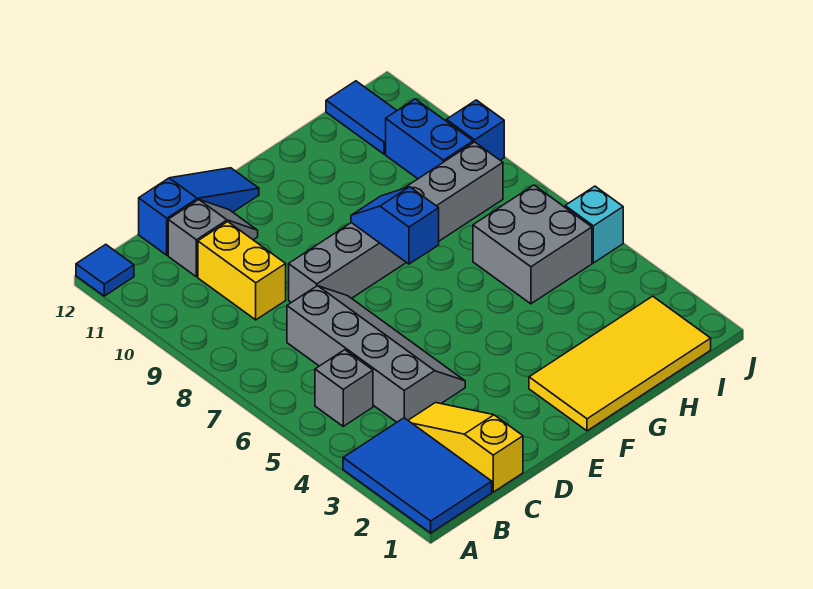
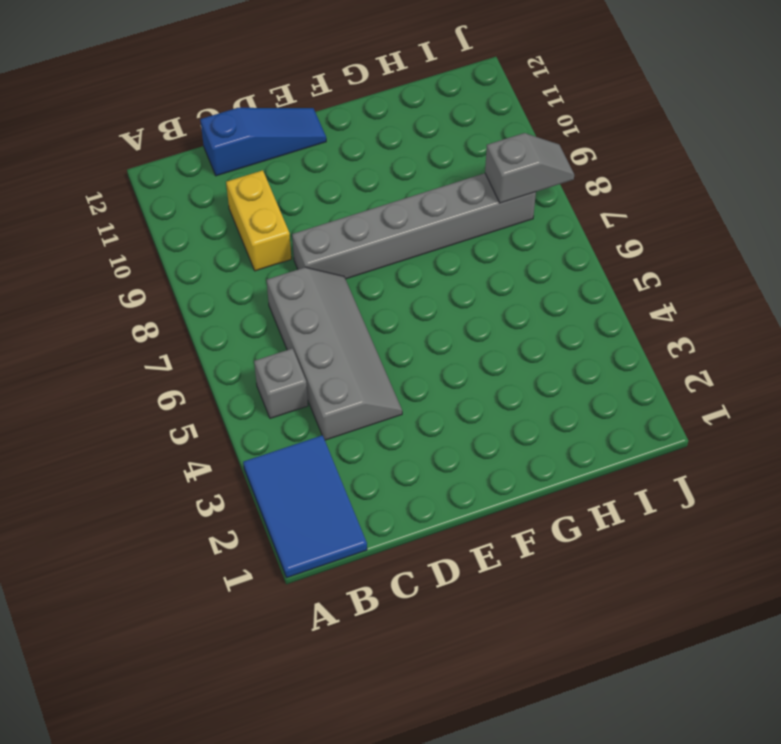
grey slope I8:J8 level 2 top I -> grey slope C11:D11 level 1 top C
none -> blue tile A12 level 1
none -> yellow slope C1:C3 level 1 top 1
none -> yellow tile F1:I2 level 1

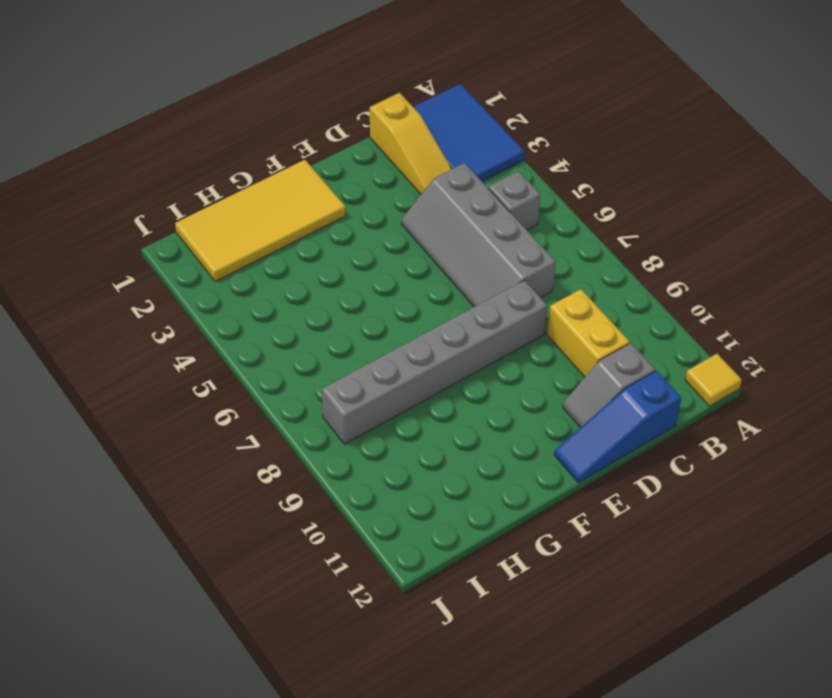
yellow tile A12 level 1 -> blue tile A12 level 1
none -> grey brick H5:I6 level 1
none -> blue brick I9:I10 level 1
none -> blue tile I11:I12 level 1

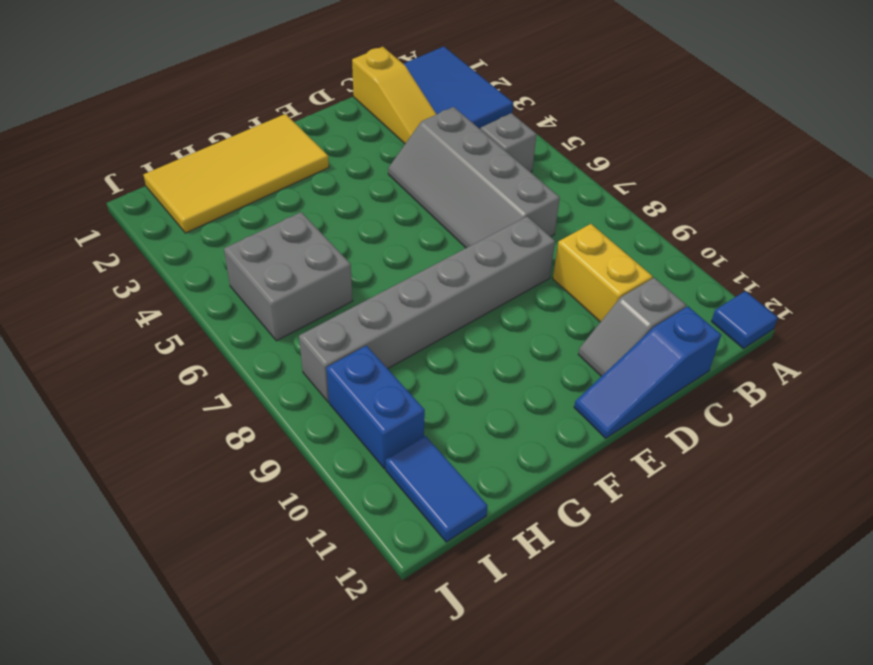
none -> cyan brick J5 level 1
none -> blue brick J9 level 1
none -> blue slope F7:F8 level 2 top 7

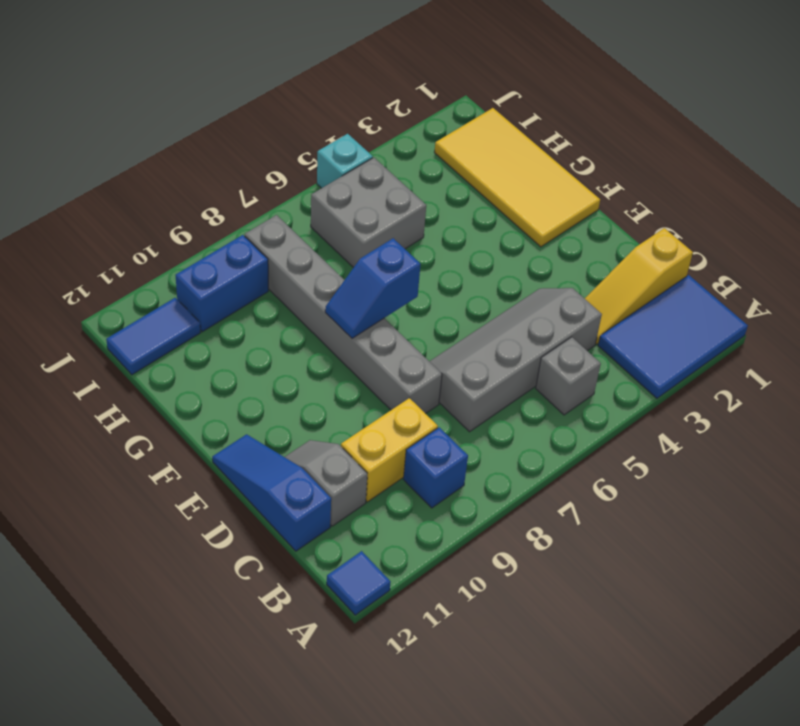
blue brick B9 level 1 -> blue brick J9 level 1

